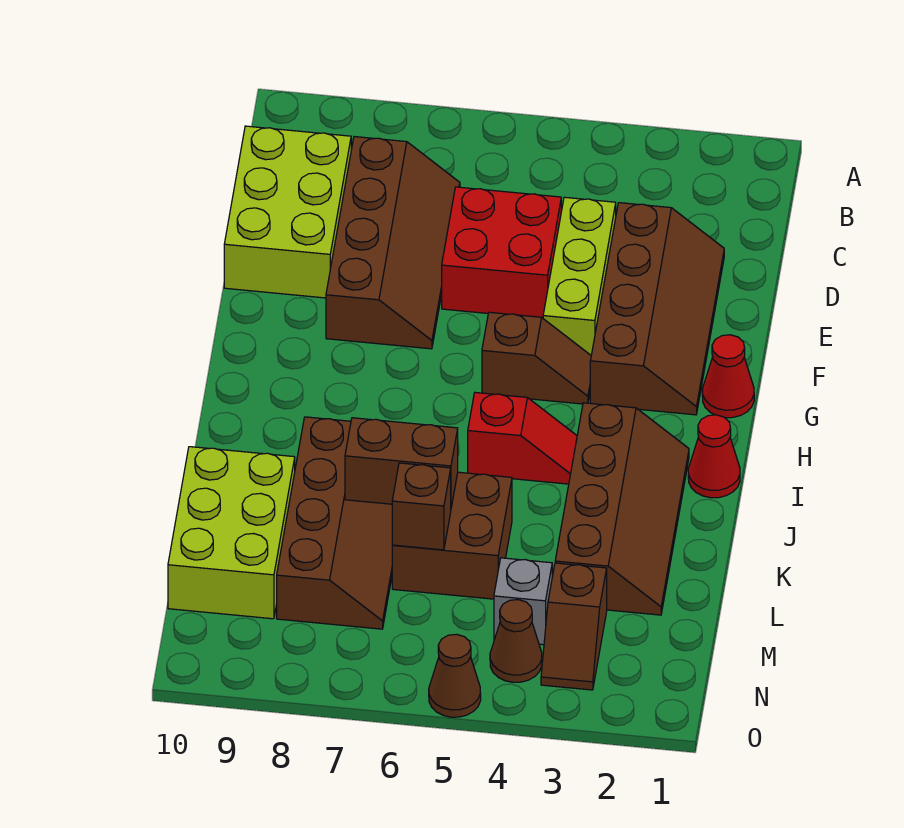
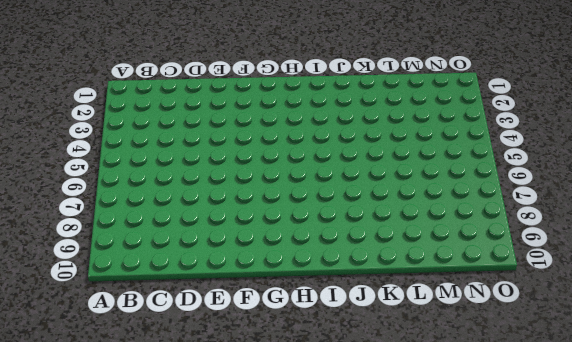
none -> brown slope C7:F8 level 1 top 8
none -> lime brick C9:E10 level 1
none -> brown slope D2:G3 level 1 top 3

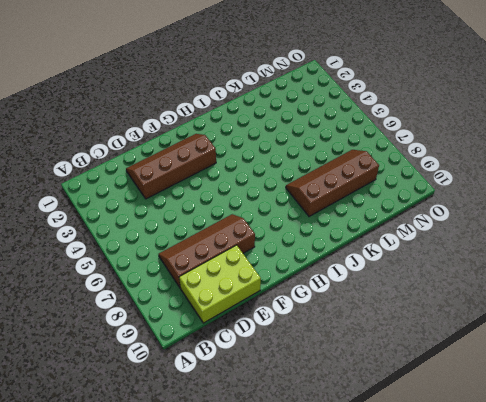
none -> lime brick D4:F4 level 1
none -> red brick D5:E6 level 1
none -> red cone G1 level 1

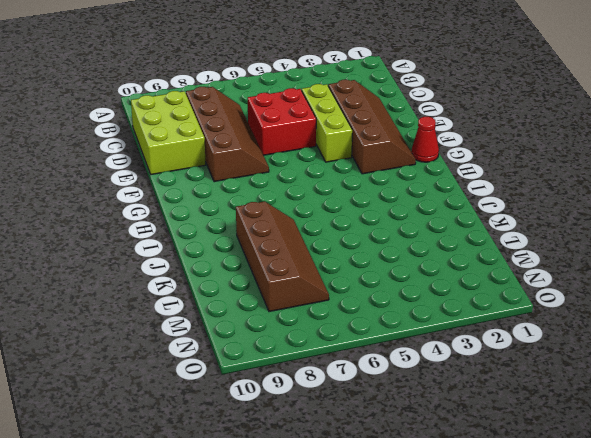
none -> brown slope G4:G5 level 1 top 5
none -> red cone I1 level 1
none -> brown slope I2:L3 level 1 top 3

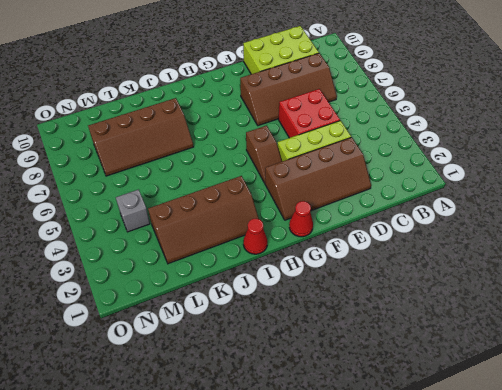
none -> red slope I4:I5 level 1 top 5
none -> brown brick K5:L6 level 1
none -> lime brick K9:M10 level 1

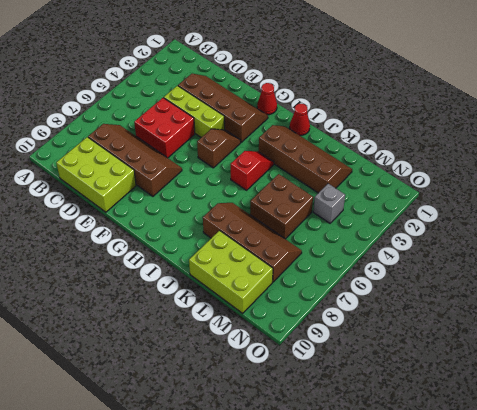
none -> brown slope M3:N3 level 1 top M
none -> brown cone N4 level 1
none -> brown cone O5 level 1

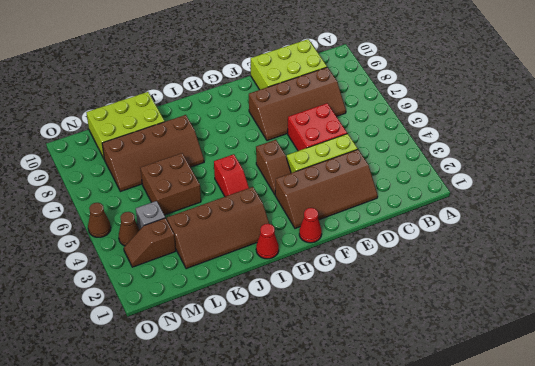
none -> brown brick K6:K7 level 2
none -> brown brick L6 level 2

